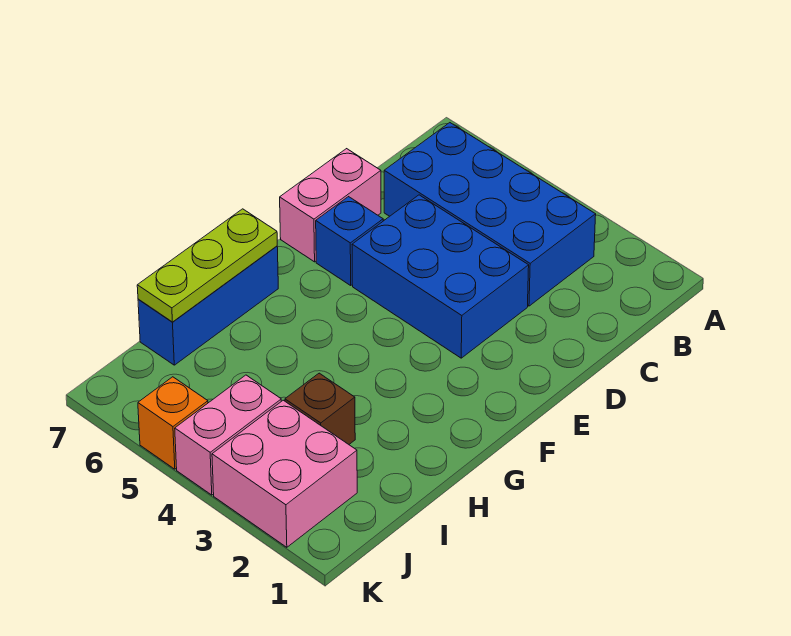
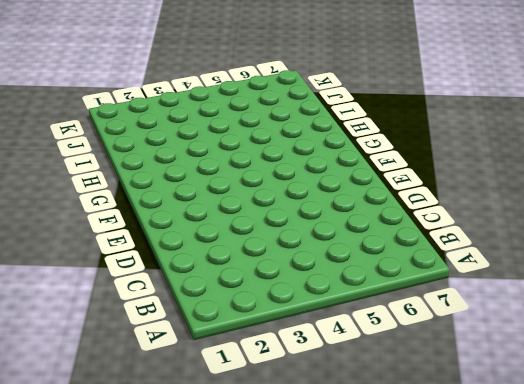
none -> blue brick B3:C6 level 1
none -> blue brick D3:E5 level 1

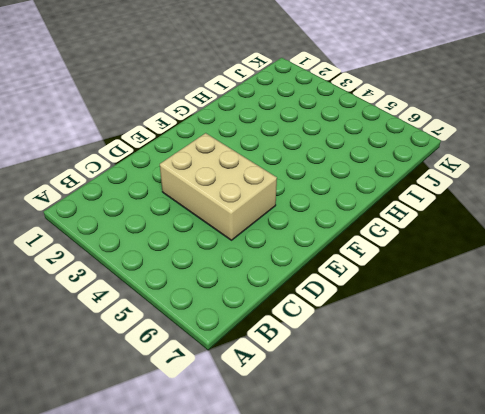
tan brick D3:E5 level 1 -> blue brick D3:E5 level 1
none -> blue brick B3:C6 level 1
none -> pink brick D7:E7 level 1

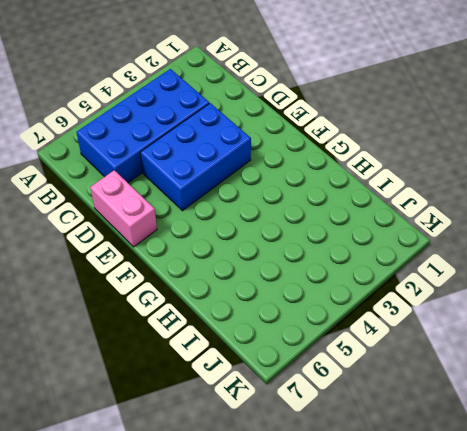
none -> blue brick E6 level 1
none -> blue brick G7:I7 level 1

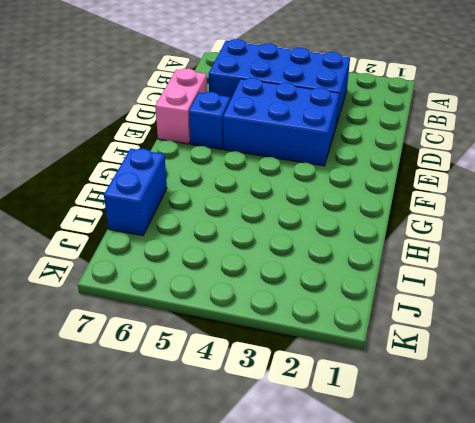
blue brick H7:I7 level 1 -> blue brick G7:I7 level 1
none -> brown brick I3 level 1
none -> pink brick J2:K3 level 1

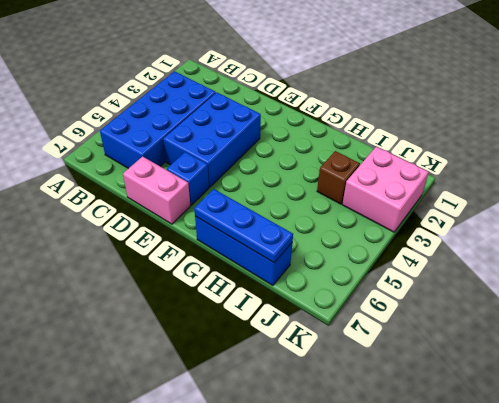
blue plate G7:I7 level 2 -> lime plate G7:I7 level 2
none -> pink brick J4:K4 level 1
none -> orange brick K5 level 1

